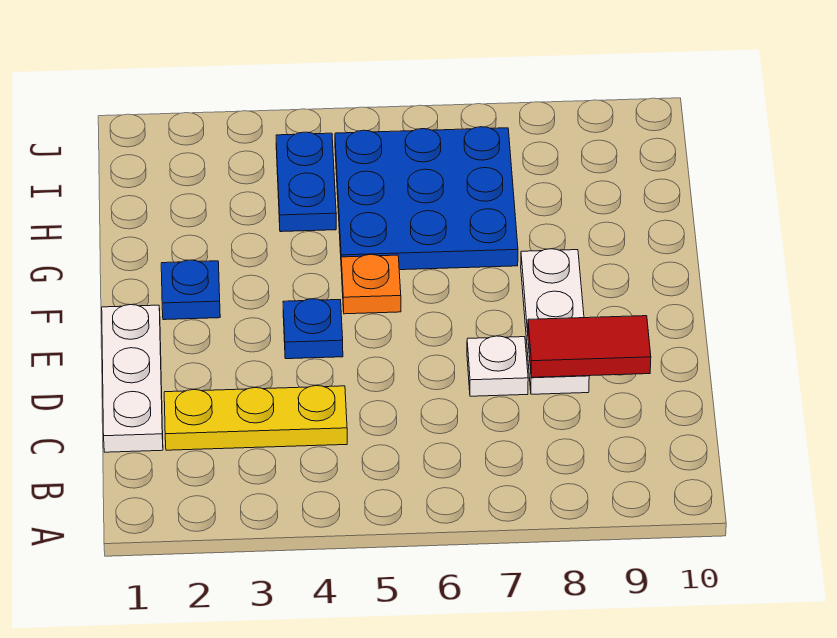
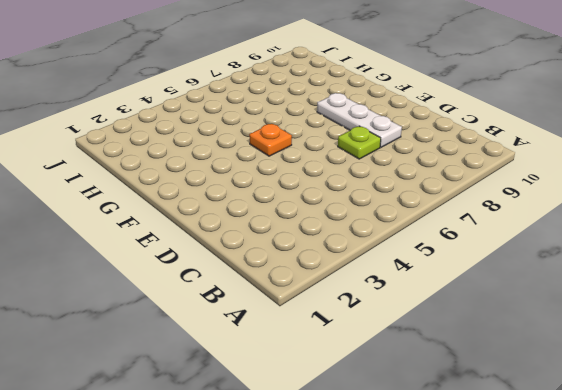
lime plate D7 level 1 -> white plate D7 level 1
none -> white plate C1:E1 level 1
none -> yellow plate C2:C4 level 1

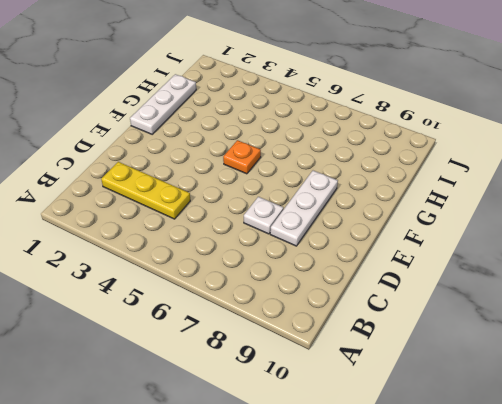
white plate F1:H1 level 1 -> white plate C1:E1 level 1
none -> blue plate E4 level 1
none -> blue plate F2 level 1

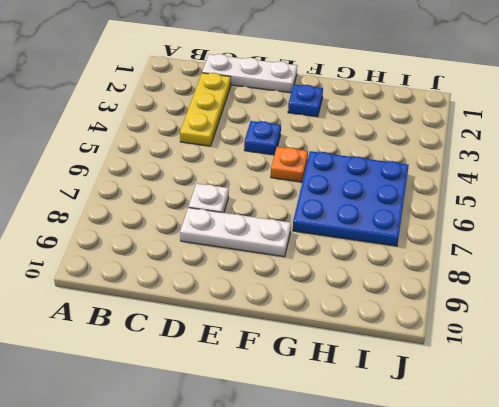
none -> blue plate H4:I4 level 1
none -> red tile D8:D9 level 2

